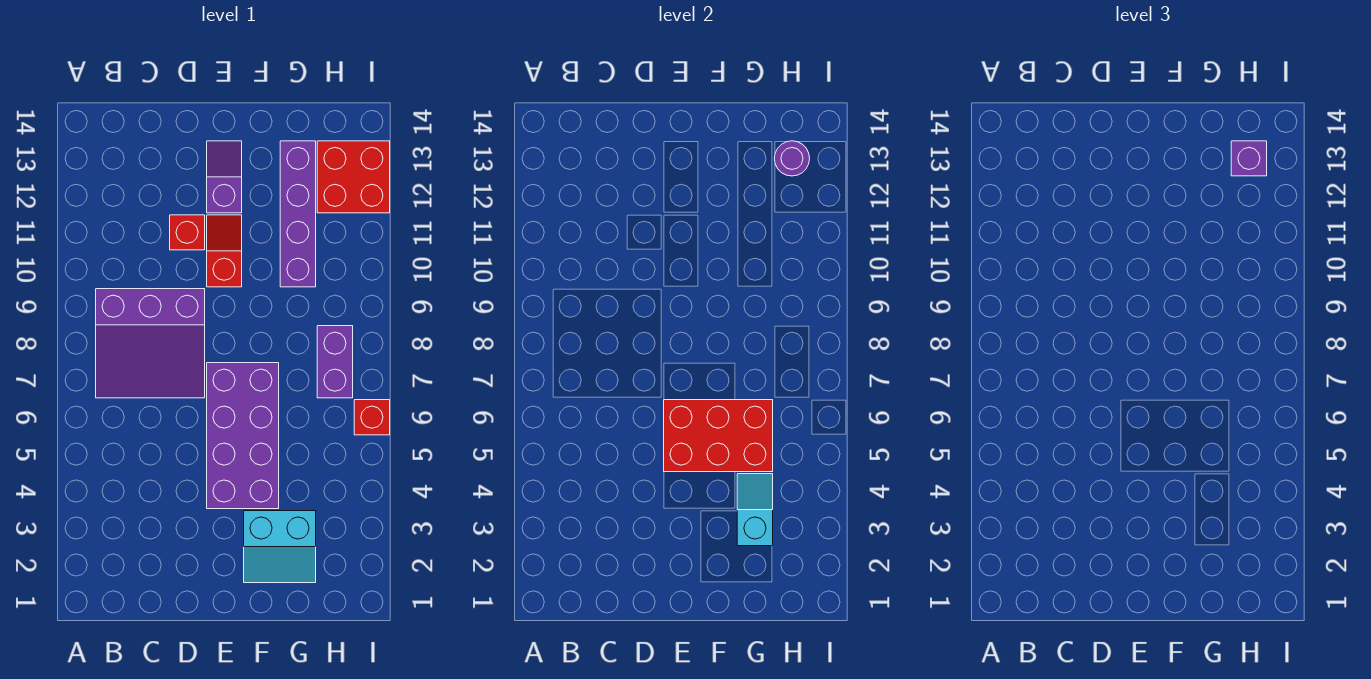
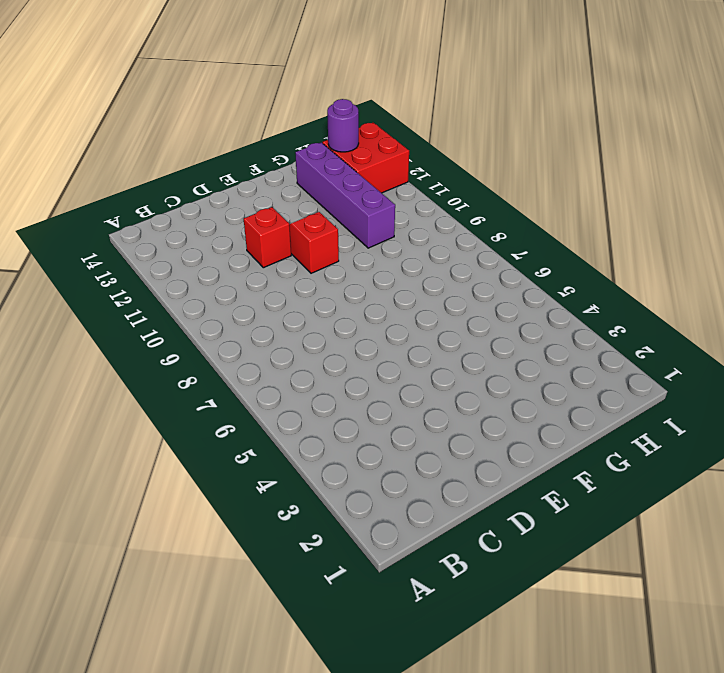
none -> purple slope B7:D9 level 1 top 9
none -> purple brick E4:F7 level 1
none -> purple slope E12:E13 level 1 top 12

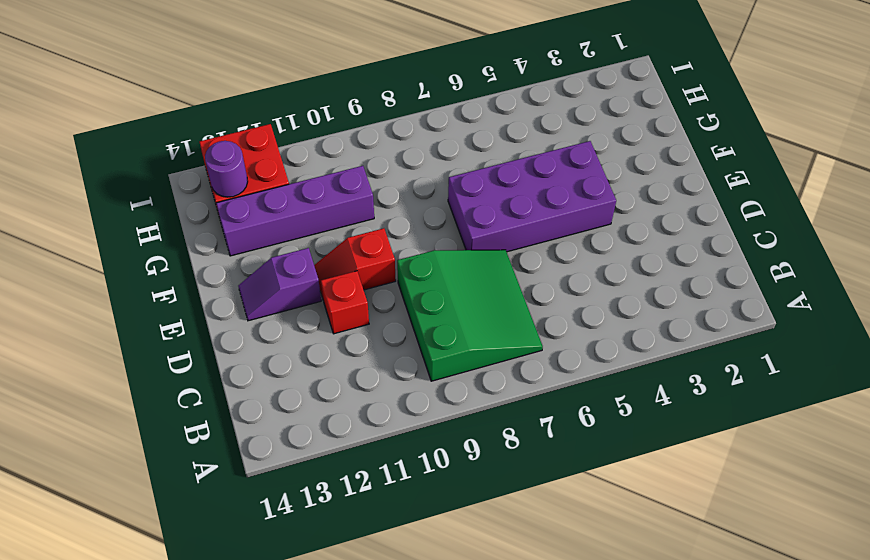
green slope B7:D9 level 1 top 9 -> purple slope B7:D9 level 1 top 9
none -> cyan slope F2:G3 level 1 top 3
none -> purple brick H7:H8 level 1
none -> red brick I6 level 1

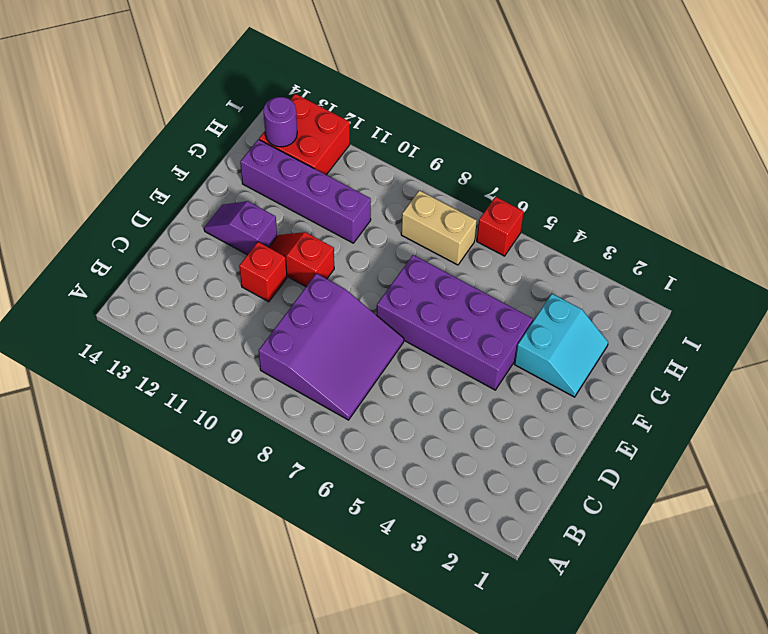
tan brick H7:H8 level 1 -> purple brick H7:H8 level 1
none -> red brick E5:G6 level 2
none -> cyan slope G3:G4 level 2 top 3
none -> purple brick H13 level 3

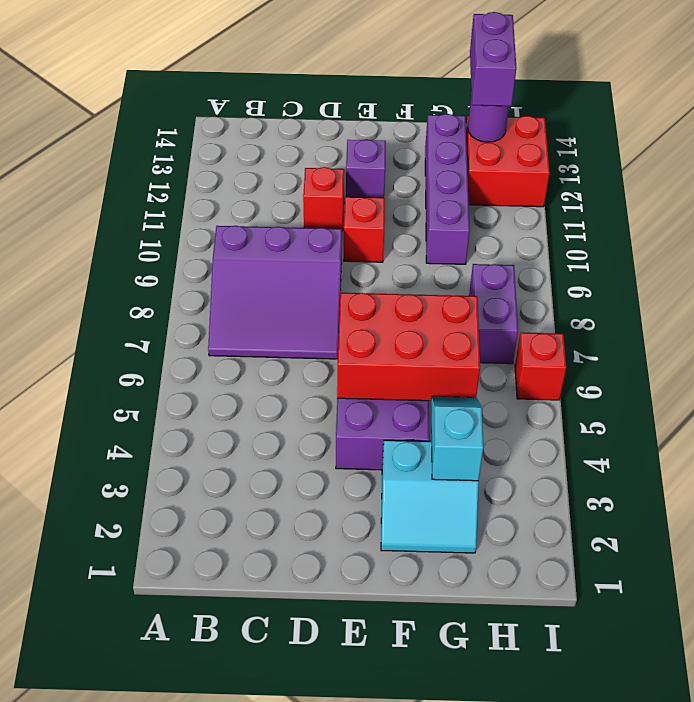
purple brick H13:H14 level 3 -> purple brick H13 level 3

